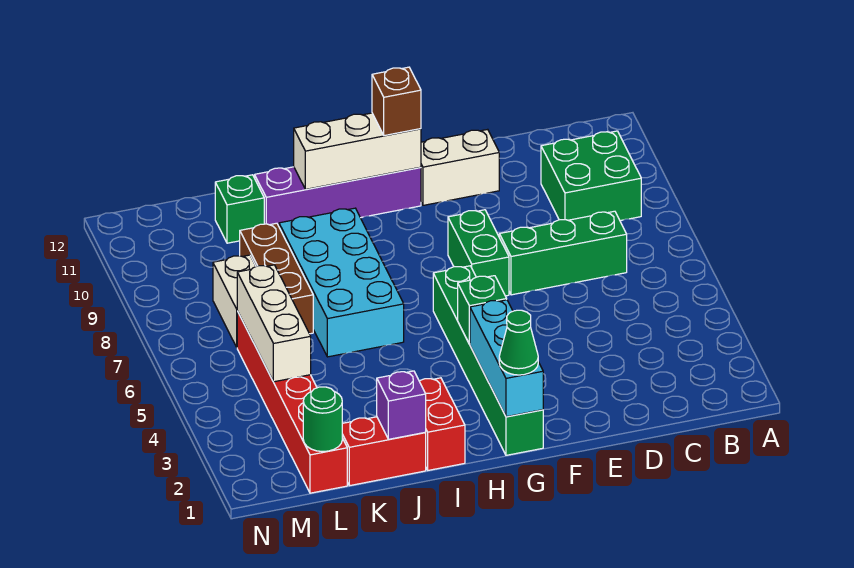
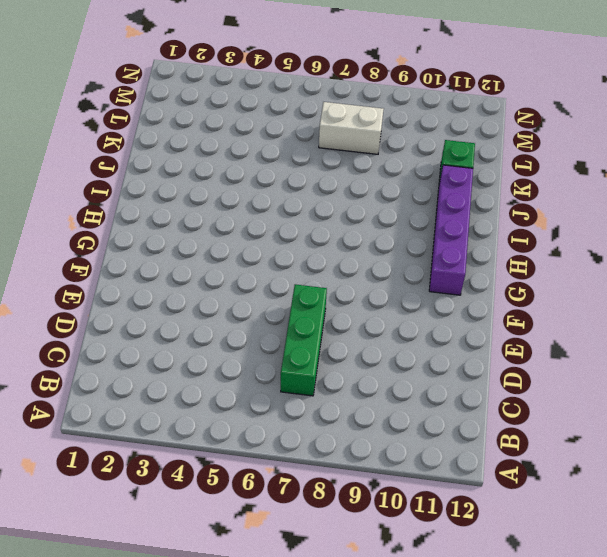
none -> green brick B9:C10 level 1
none -> white brick E11:F11 level 1
none -> green brick F7:F8 level 1

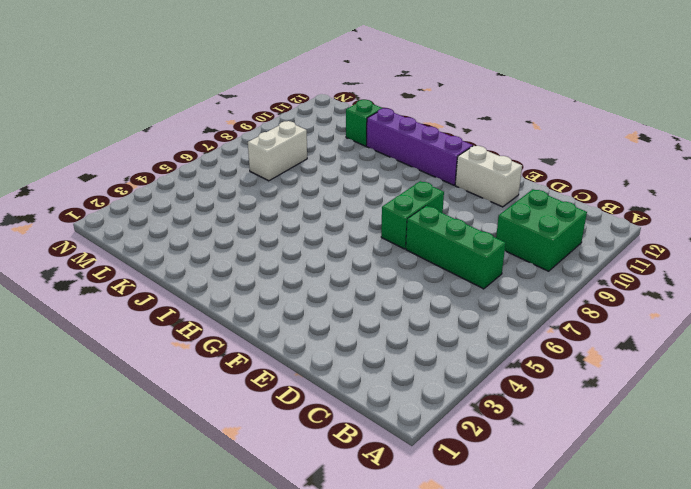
none -> green brick G1:G6 level 1
none -> red brick I1:I2 level 1
none -> cyan brick I6:J9 level 1

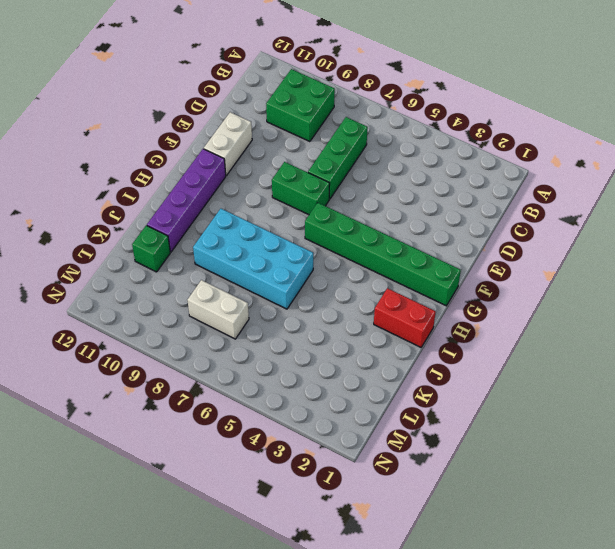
none -> red brick J1:K1 level 1
none -> brown brick K7:K9 level 1
none -> red brick L1:L6 level 1

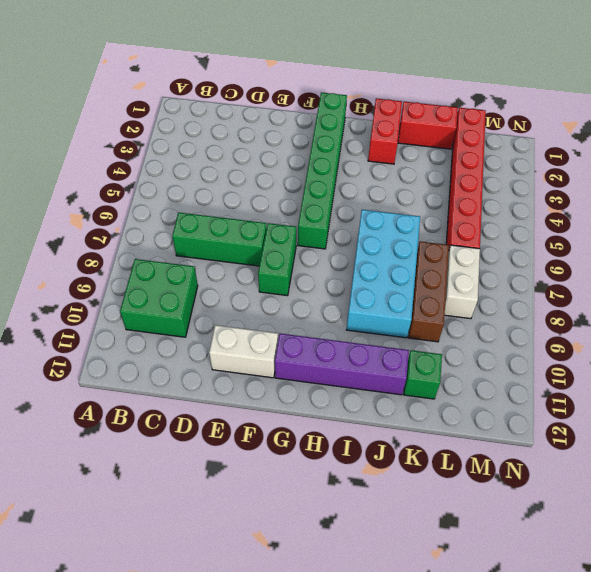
none -> cyan brick G1:G3 level 2
none -> green brick G4 level 2
none -> white brick G11:I11 level 2

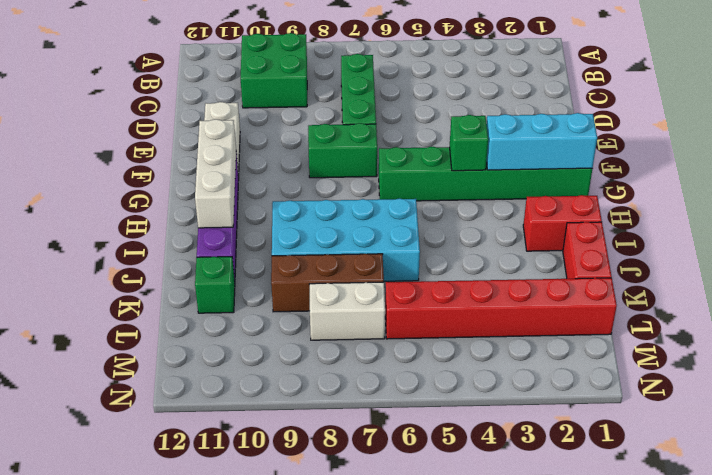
none -> purple brick J1 level 2
none -> green round brick L1 level 2
none -> white brick L4:L6 level 2

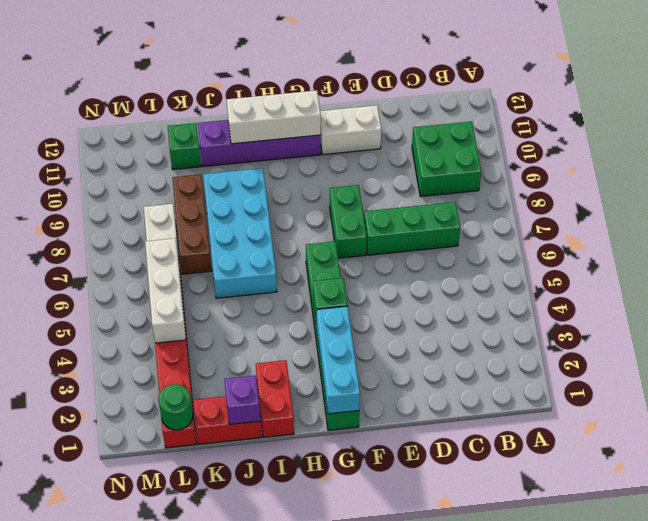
none -> green cone G1 level 3
none -> brown brick G11 level 3

